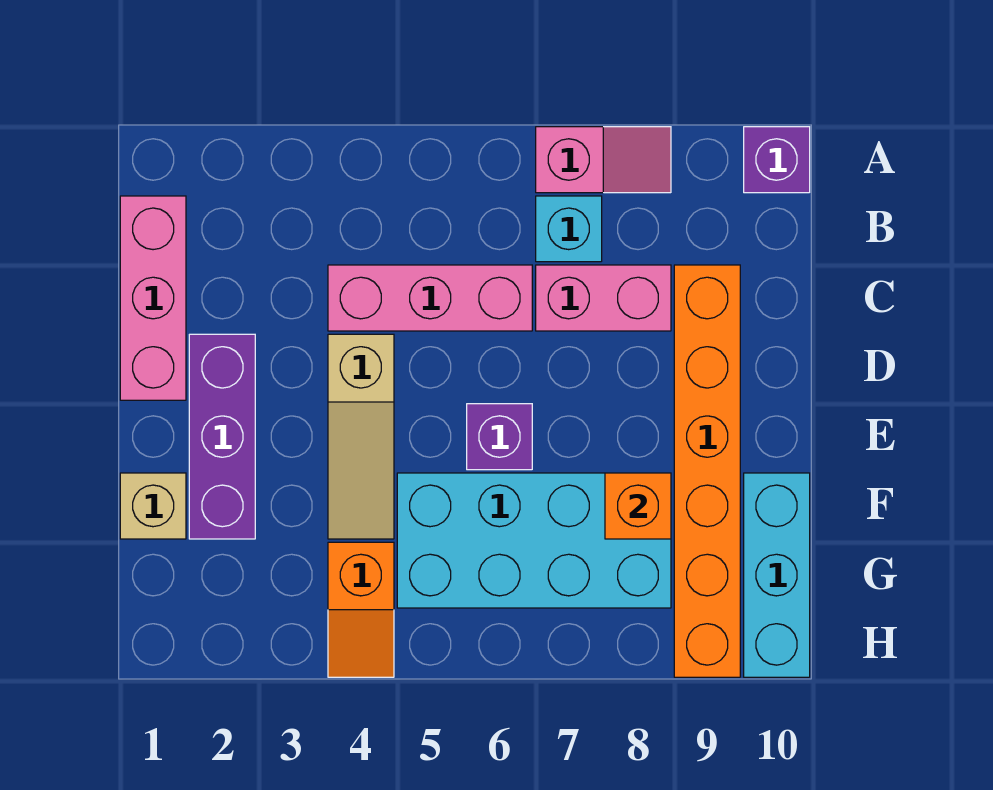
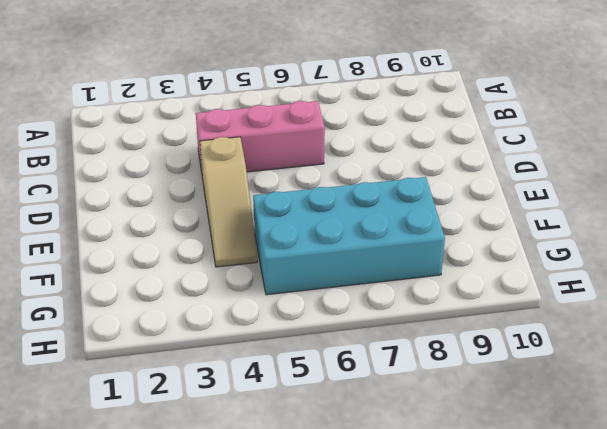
none -> pink slope A7:A8 level 1 top 7
none -> purple brick A10 level 1
none -> pink brick B1:D1 level 1

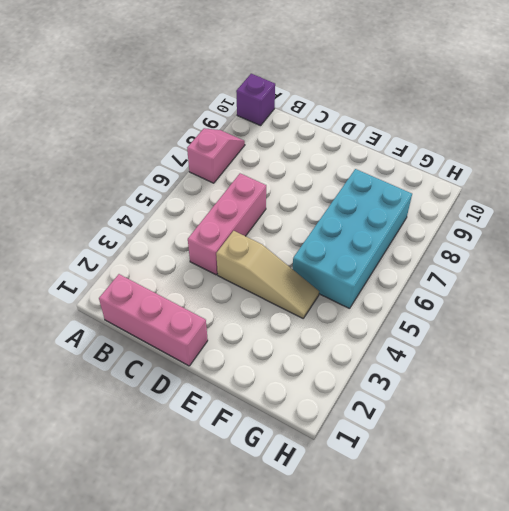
none -> cyan brick B7 level 1
none -> pink brick C7:C8 level 1
none -> orange brick C9:H9 level 1

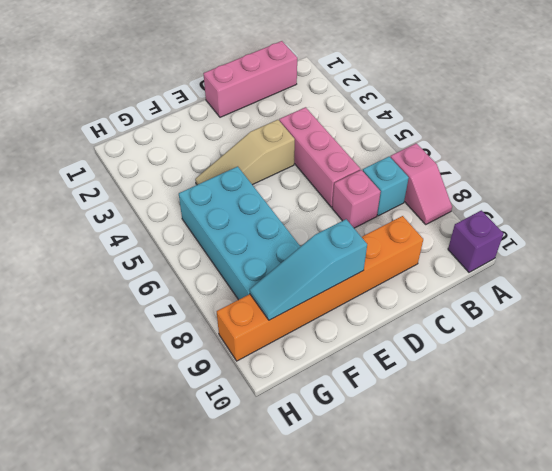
pink brick C7 level 1 -> pink brick C7:C8 level 1
cyan slope E9:G9 level 2 top E -> none
none -> purple brick D2:F2 level 1
none -> purple brick E6 level 1
none -> tan brick F1 level 1

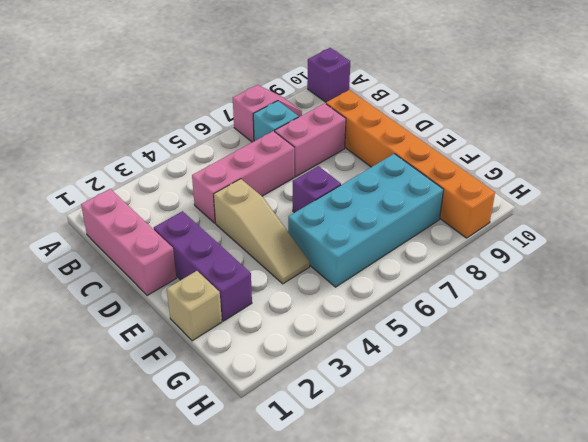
none -> cyan brick F10:H10 level 1
none -> orange slope G4:H4 level 1 top G
none -> orange brick F8 level 2

